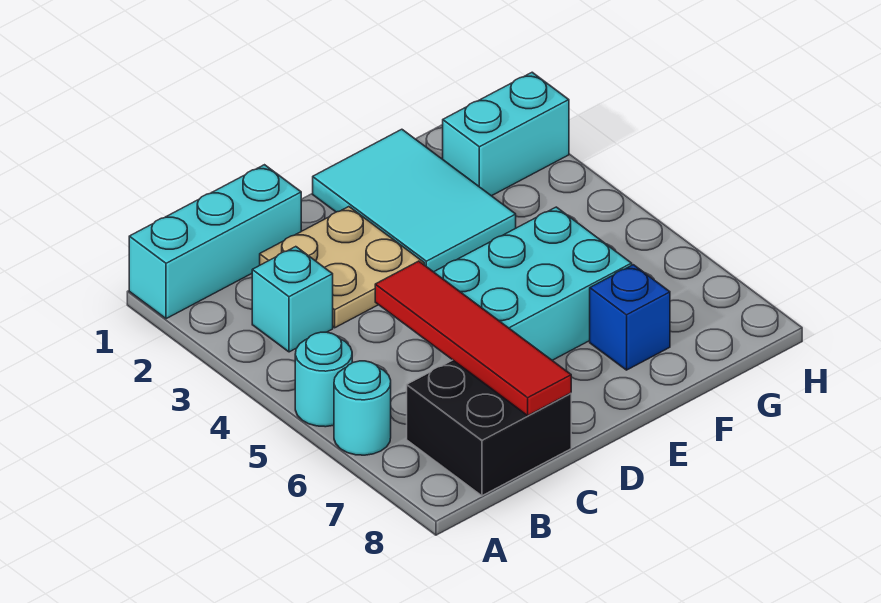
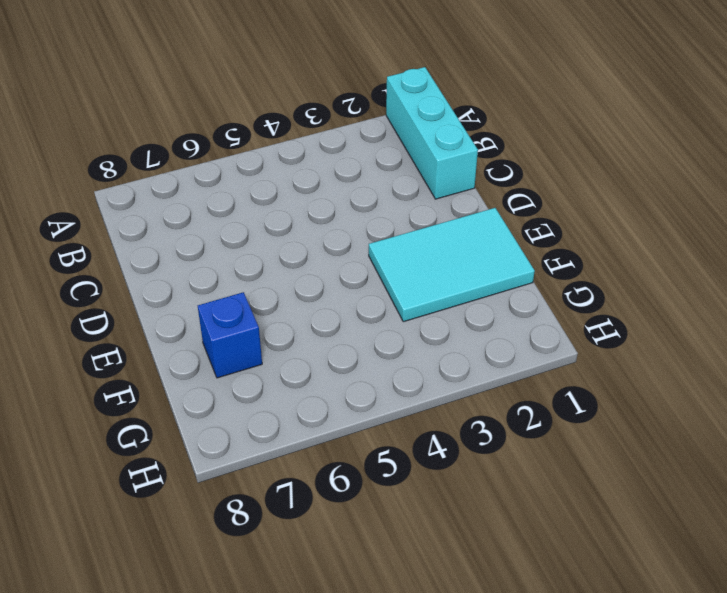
none -> cyan round brick A5 level 1
none -> cyan round brick A6 level 1

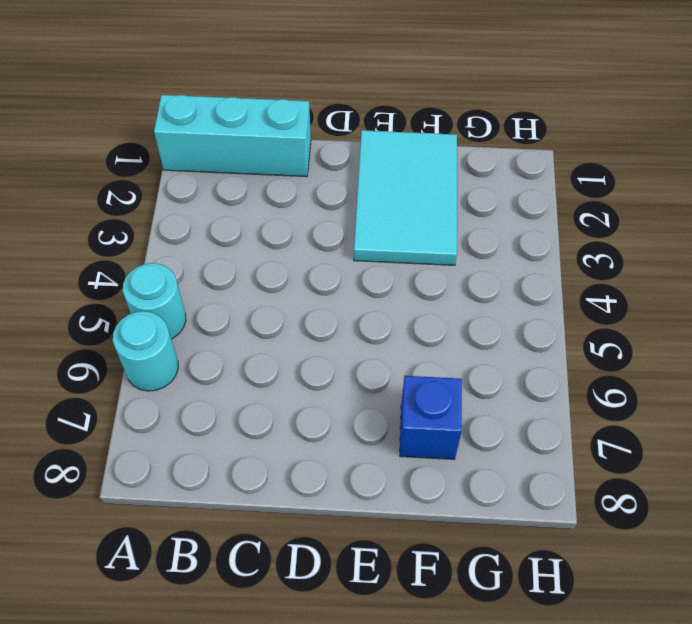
none -> cyan brick B3 level 1
none -> black brick B7:C8 level 1

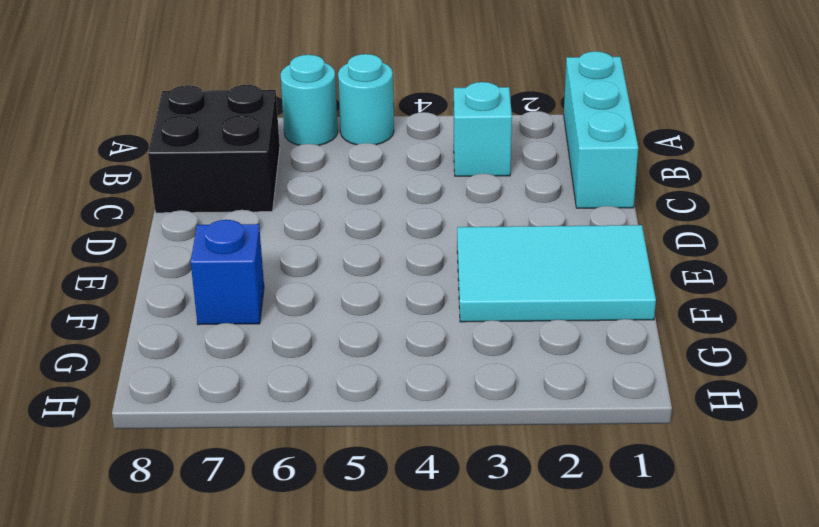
none -> tan plate C2:D3 level 1
none -> cyan brick D5:F6 level 1

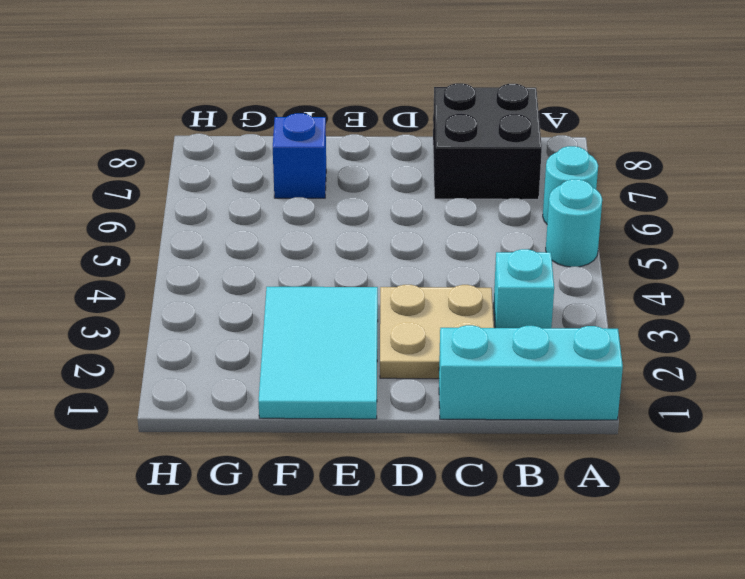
none -> cyan brick D5:F6 level 1
none -> cyan brick G2:H2 level 1

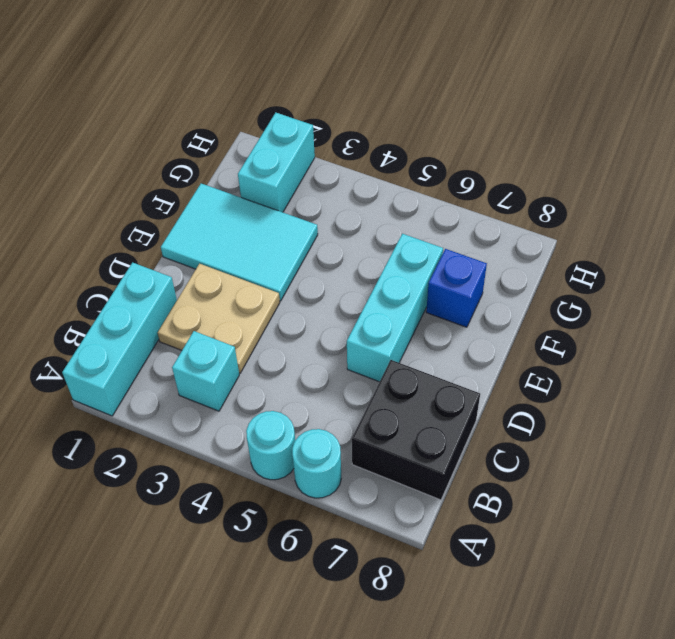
cyan brick D6:F6 level 1 -> cyan brick D5:F6 level 1
none -> red tile C5:C8 level 2

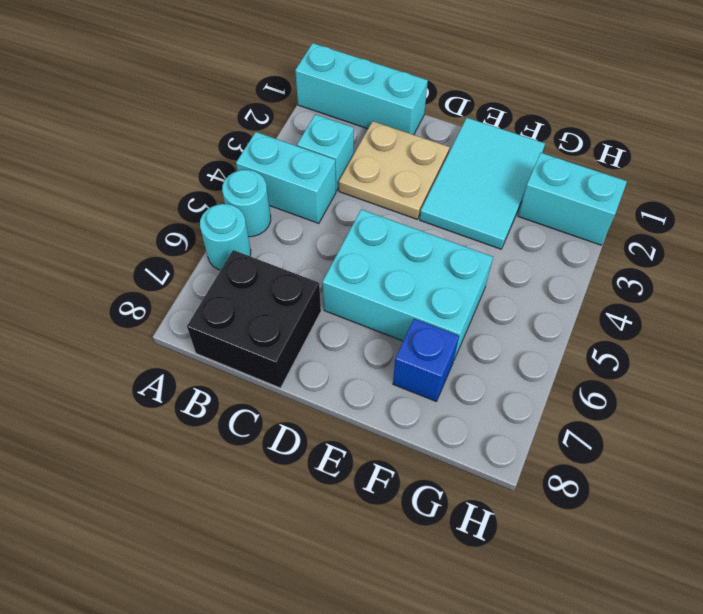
cyan brick A4:B4 level 1 -> none
none -> red tile C5:C8 level 2

